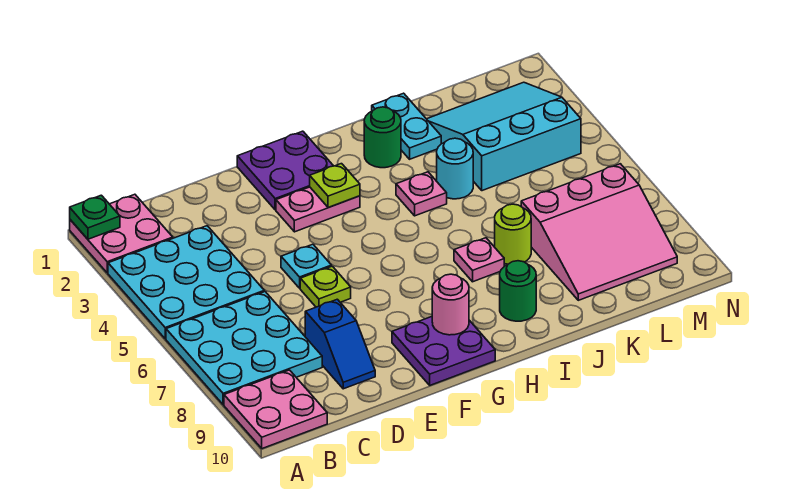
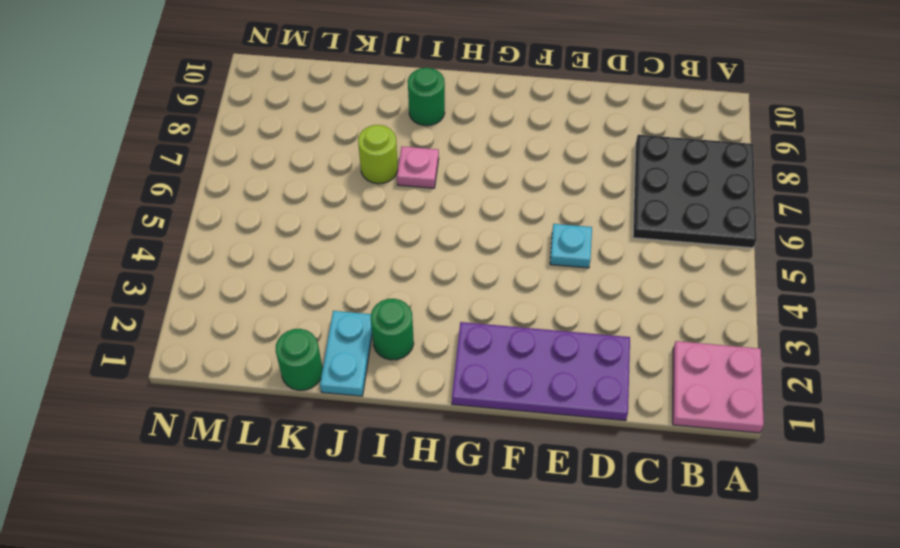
black plate A6:C8 level 1 -> cyan plate A6:C8 level 1
purple plate D1:G2 level 1 -> purple plate F1:G2 level 1
green round brick K1 level 1 -> none
none -> cyan plate A3:C5 level 1
none -> pink plate A9:B10 level 1
none -> blue slope D8:D9 level 1 top 8

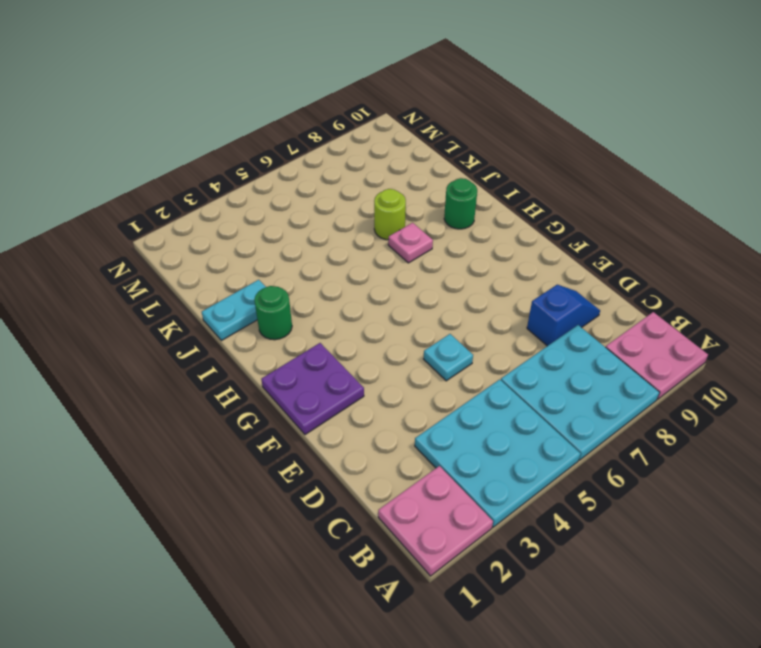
none -> lime plate E6 level 1
none -> pink plate F3:G3 level 1
none -> purple plate F9:G10 level 1

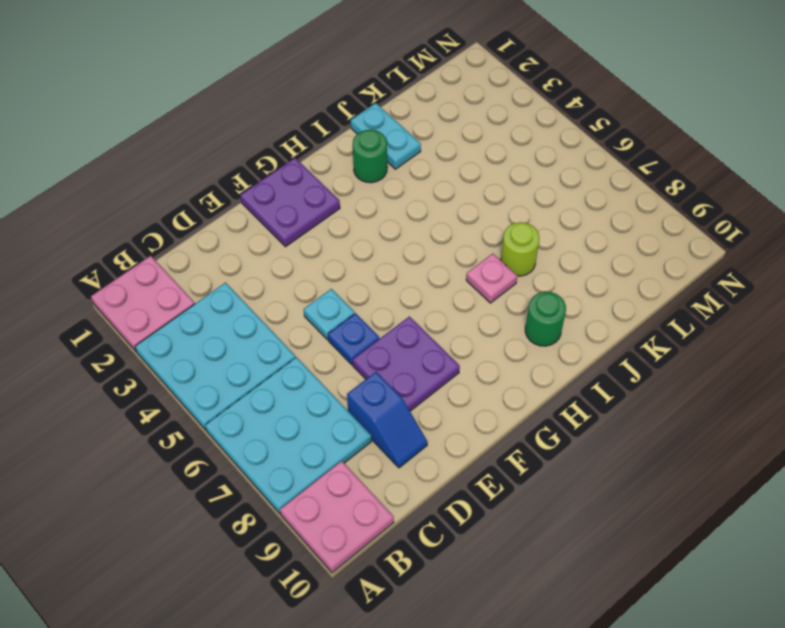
blue plate E6 level 1 -> lime plate E6 level 1
purple plate E7:F8 level 1 -> purple plate F9:G10 level 1
none -> pink plate F3:G3 level 1
none -> pink plate I4 level 1
none -> cyan round brick J4 level 1

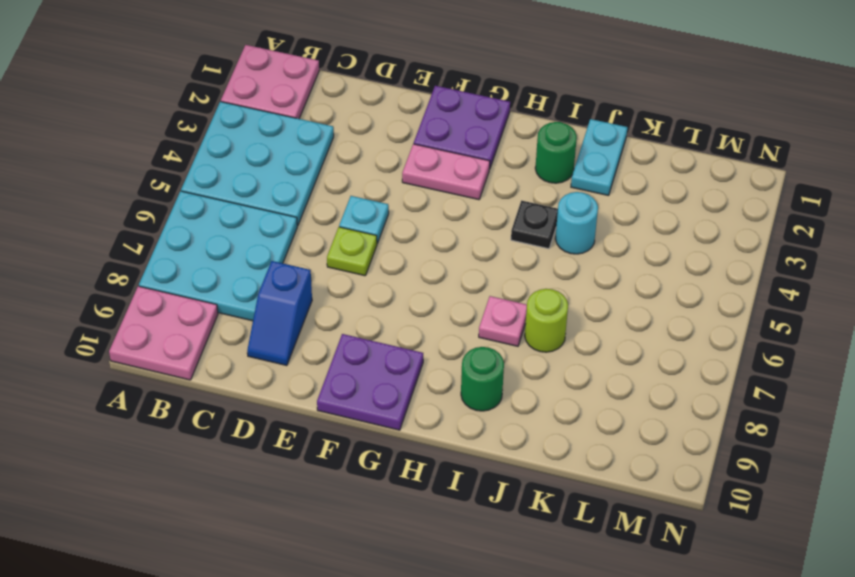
black plate I4 level 1 -> pink plate I4 level 1
none -> cyan slope K2:M4 level 1 top 4
none -> pink slope K7:M9 level 1 top 7
none -> green plate A1 level 2

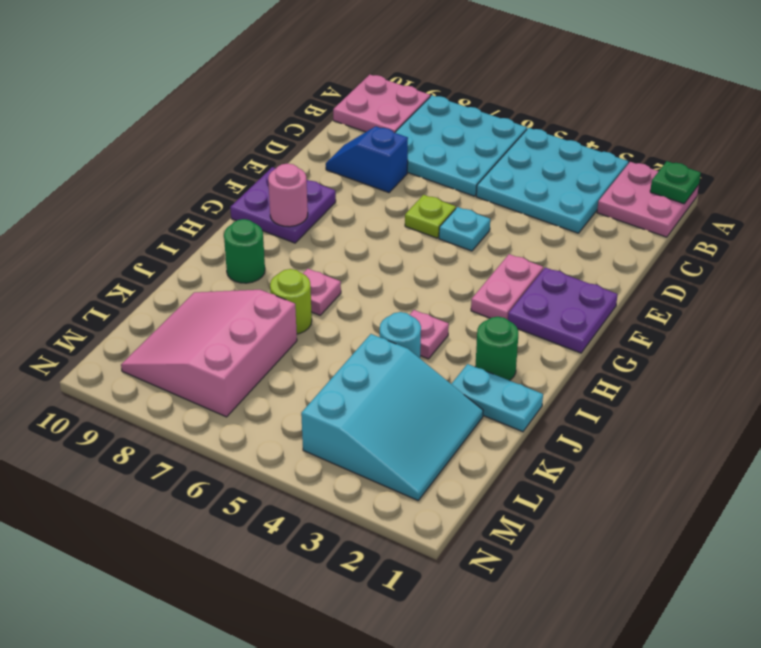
none -> lime plate G3 level 2

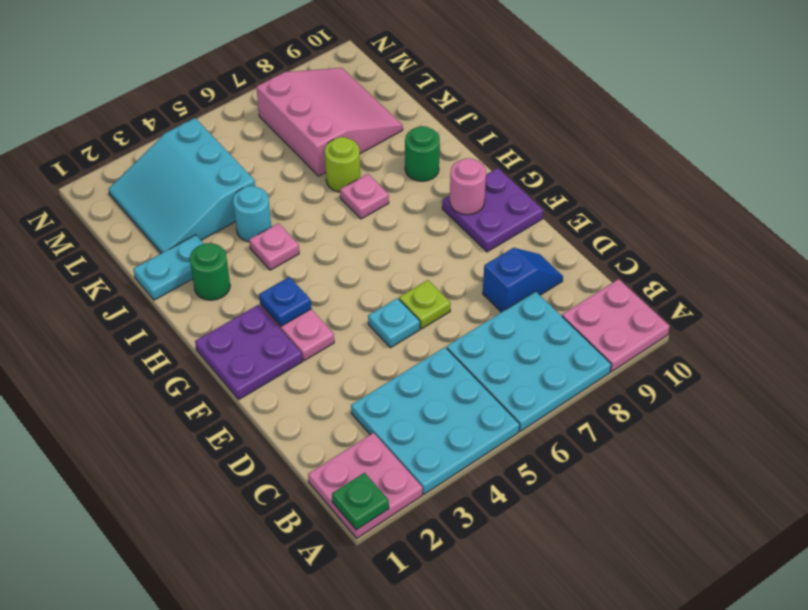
blue plate G3 level 2 -> lime plate G3 level 2

